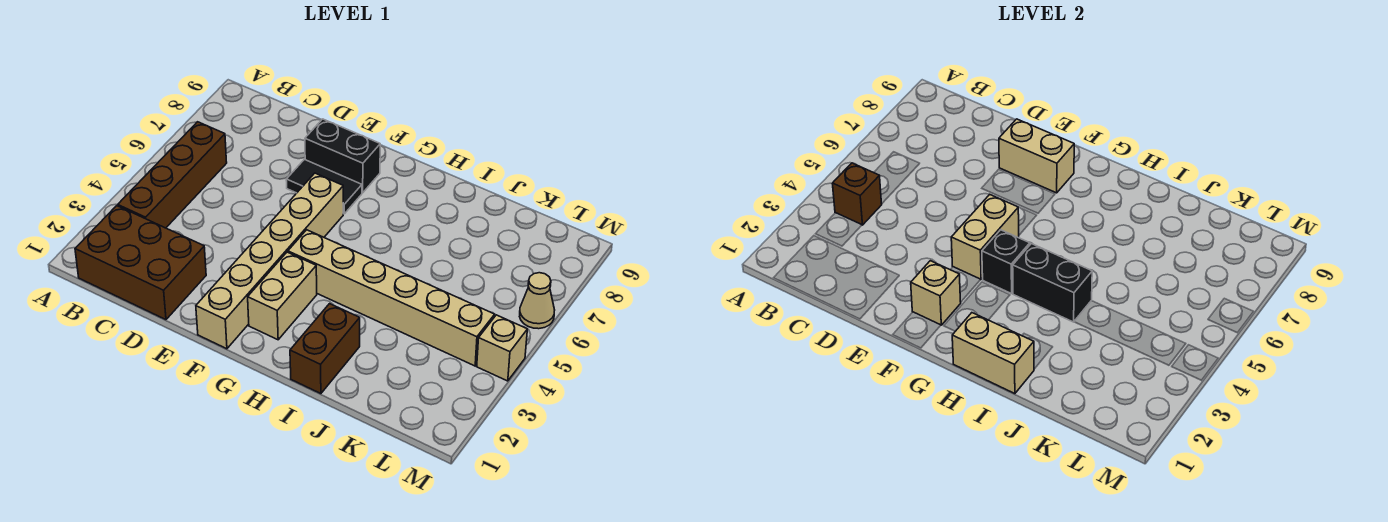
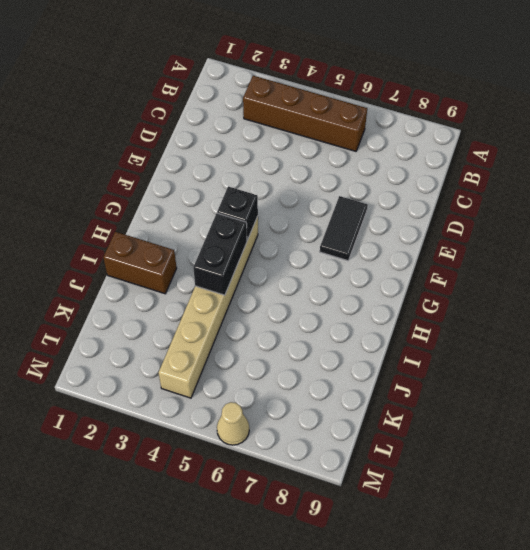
none -> brown brick B1:D2 level 1
none -> black brick E8:F8 level 1
none -> tan brick F1:F6 level 1

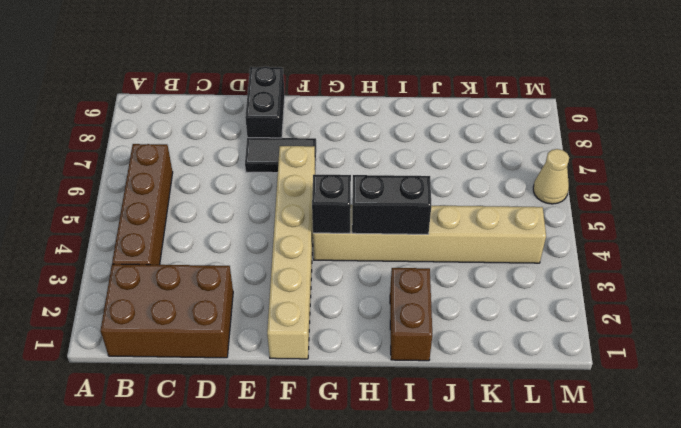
black brick E8:E9 level 1 -> black brick E8:F8 level 1
none -> tan brick G2:G3 level 1
none -> tan brick M4 level 1
none -> brown brick B4 level 2

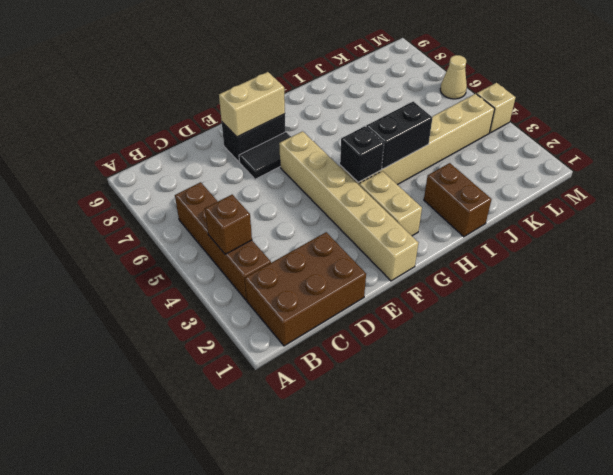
none -> tan brick F2 level 2
none -> tan brick F4:F5 level 2
none -> tan brick H1:I1 level 2

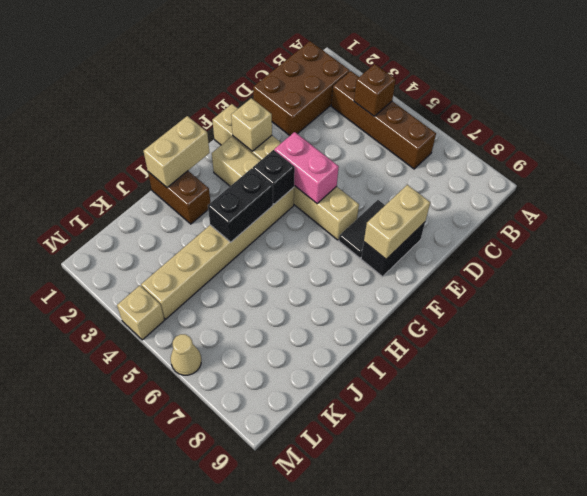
pink brick F4:F5 level 2 -> tan brick F4:F5 level 2

